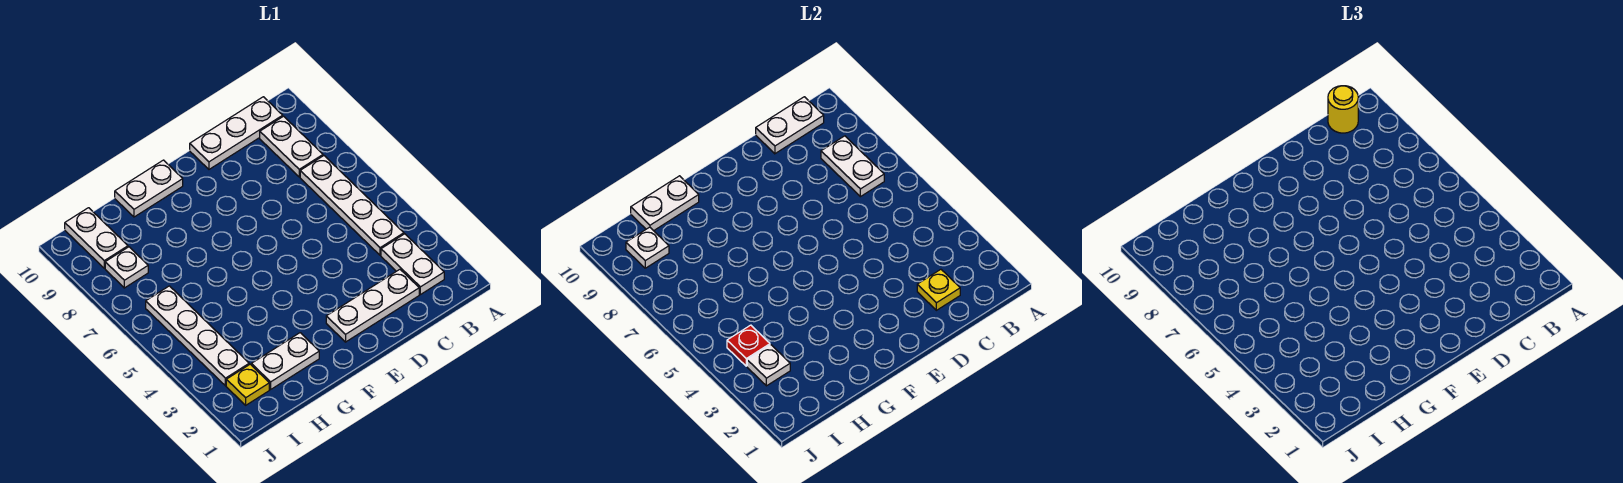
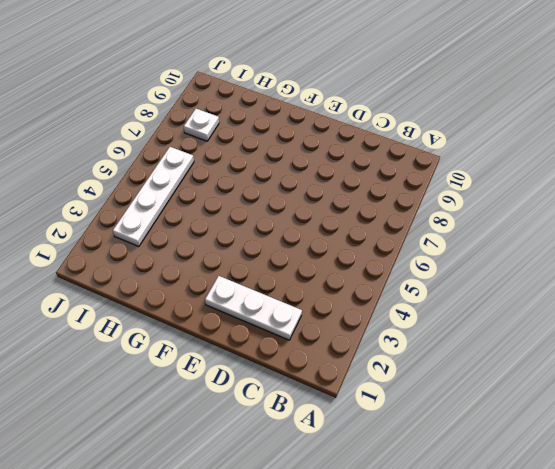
none -> white plate B2:B3 level 1
none -> white plate B4:B7 level 1
none -> white plate B8:B9 level 1

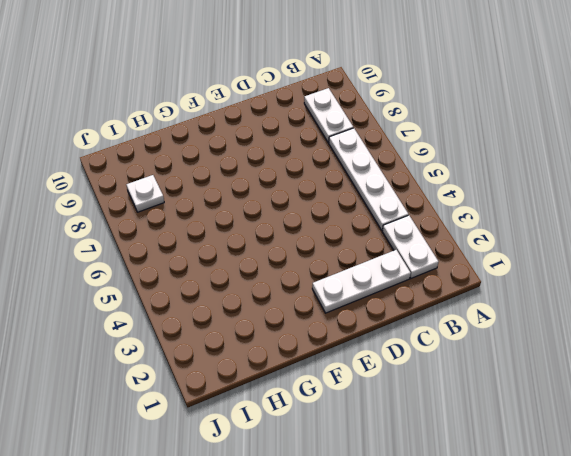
none -> white plate B10:D10 level 1
none -> white plate F10:G10 level 1
none -> white plate G2:H2 level 1

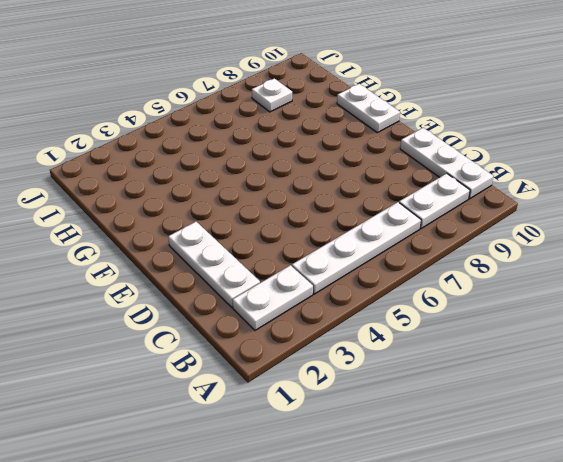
none -> white plate G2:H2 level 1
none -> yellow plate I2 level 1
none -> white plate I3:I6 level 1

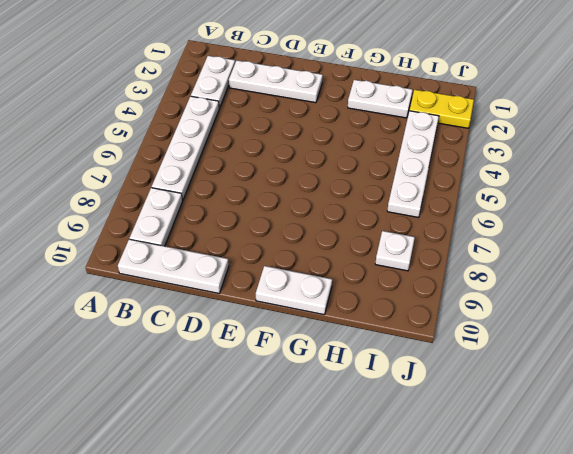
yellow plate I2:J2 level 1 -> yellow plate I2 level 1
none -> white plate I9:I10 level 1
none -> white plate B7:B8 level 2
none -> white plate B10:C10 level 2

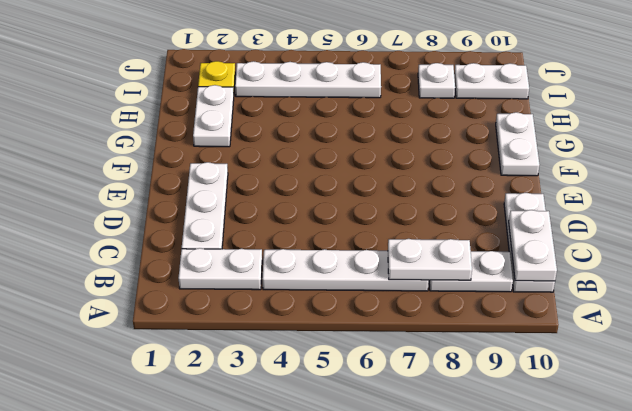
none -> yellow plate C2 level 2
none -> white plate G10:H10 level 2
none -> white plate I3 level 2

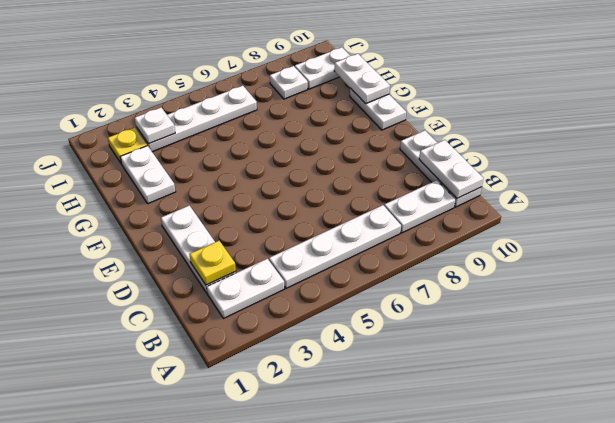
none -> white plate B7:B8 level 2
none -> red plate I4 level 2
none -> white plate I9 level 2

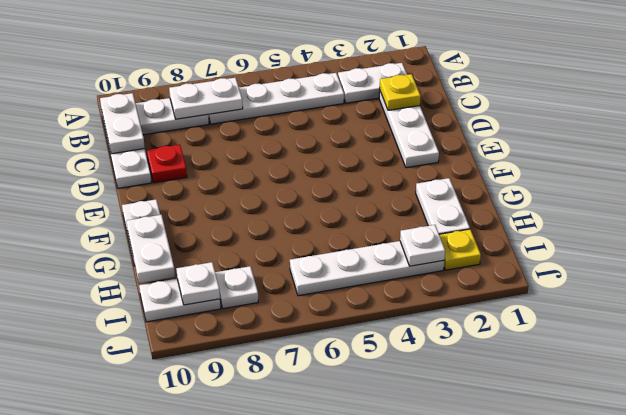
red plate D9 level 1 -> red plate I4 level 2
none -> yellow round brick B10 level 3

